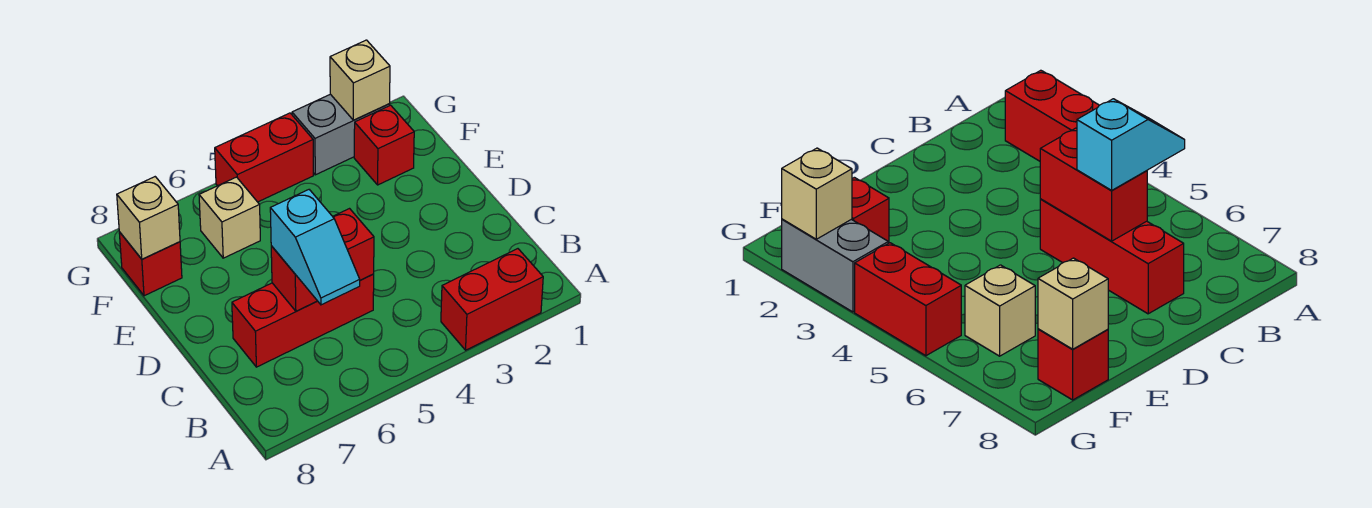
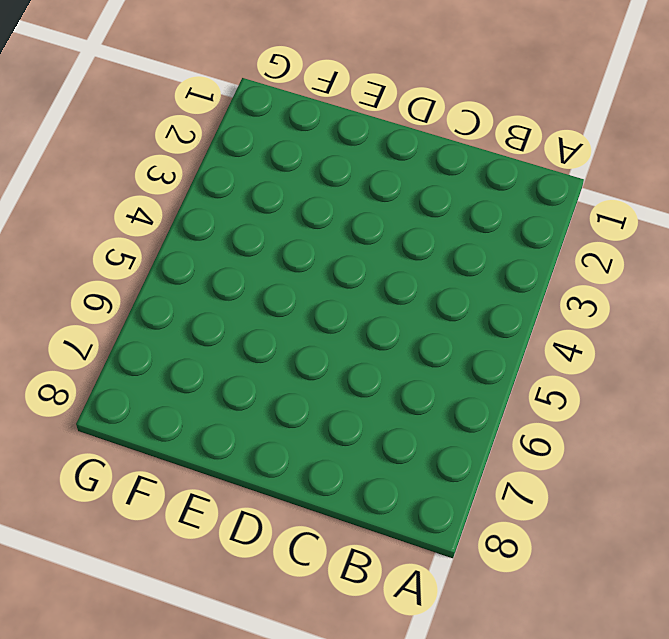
none -> red brick A2:A3 level 1
none -> red brick C5:C7 level 1

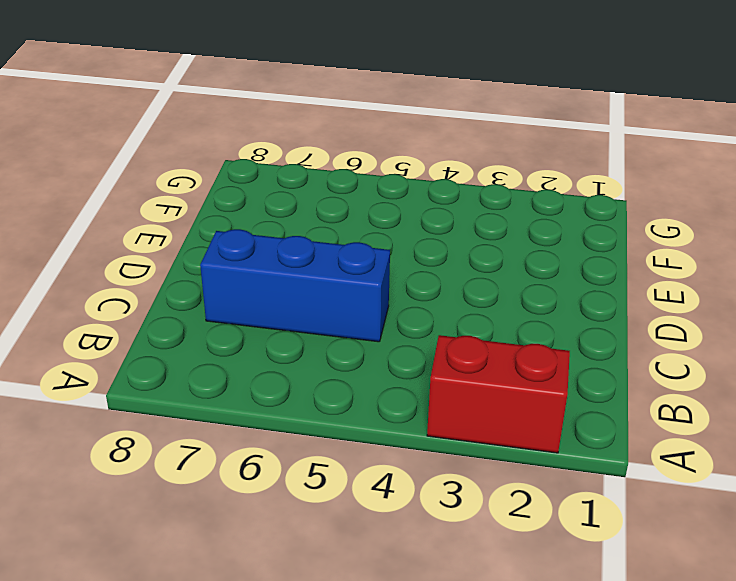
blue brick C5:C7 level 1 -> red brick C5:C7 level 1
none -> red brick F2 level 1
none -> tan brick F6 level 1

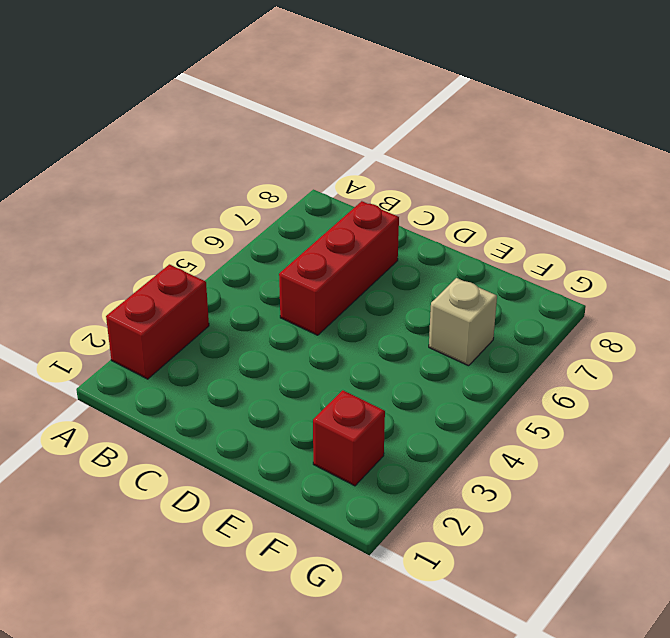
none -> red brick F8 level 1
none -> grey brick G2:G3 level 1

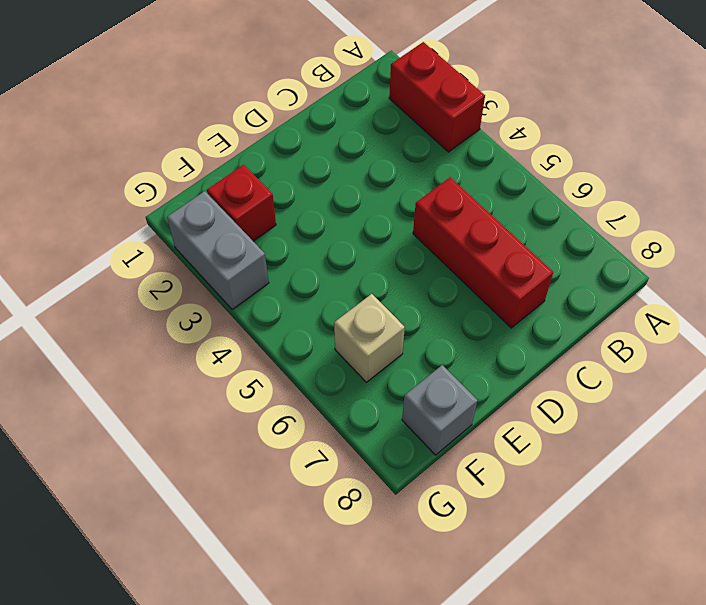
grey brick F8 level 1 -> red brick F8 level 1
none -> red brick G4:G5 level 1
none -> red brick C5:C6 level 2

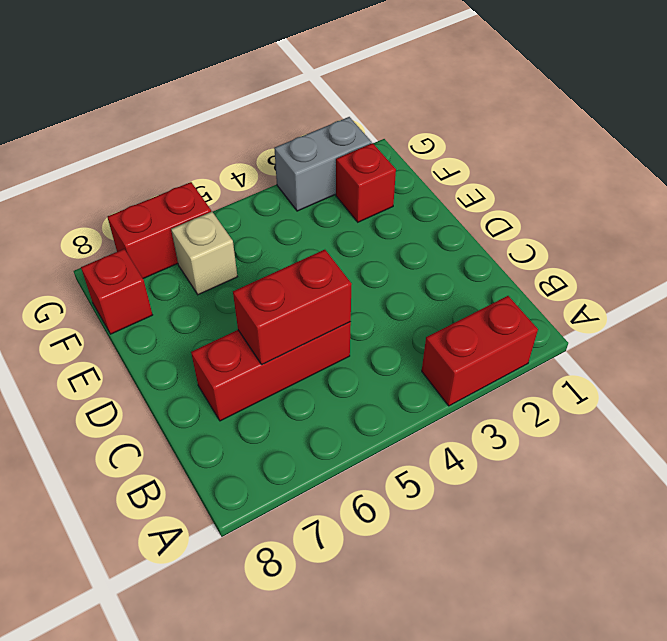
red brick G6:G7 level 1 -> red brick G4:G5 level 1
none -> tan brick F8 level 2
none -> tan brick G2 level 2

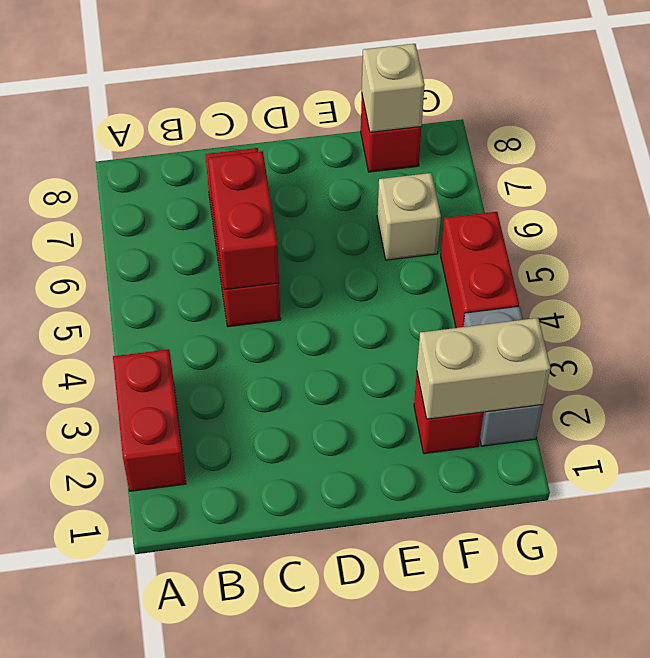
tan brick F2:G2 level 2 -> tan brick G2 level 2
none -> cyan slope B6:C6 level 3 top C

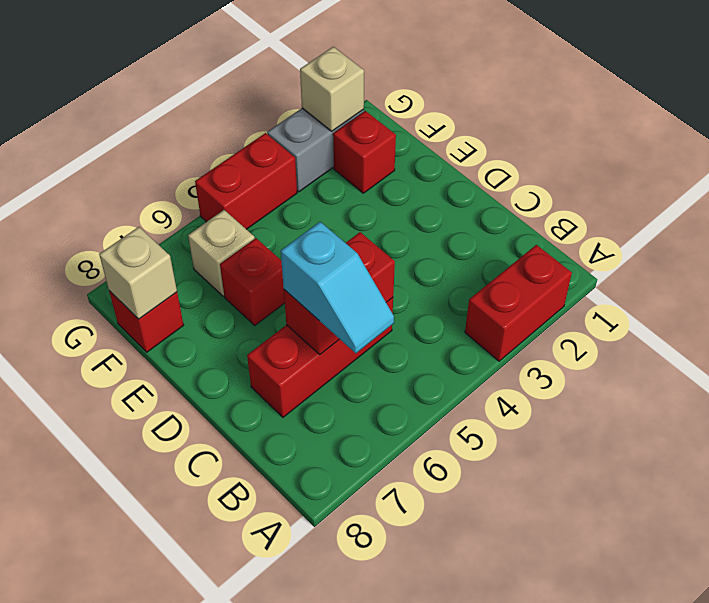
red brick E6 level 1 -> none

